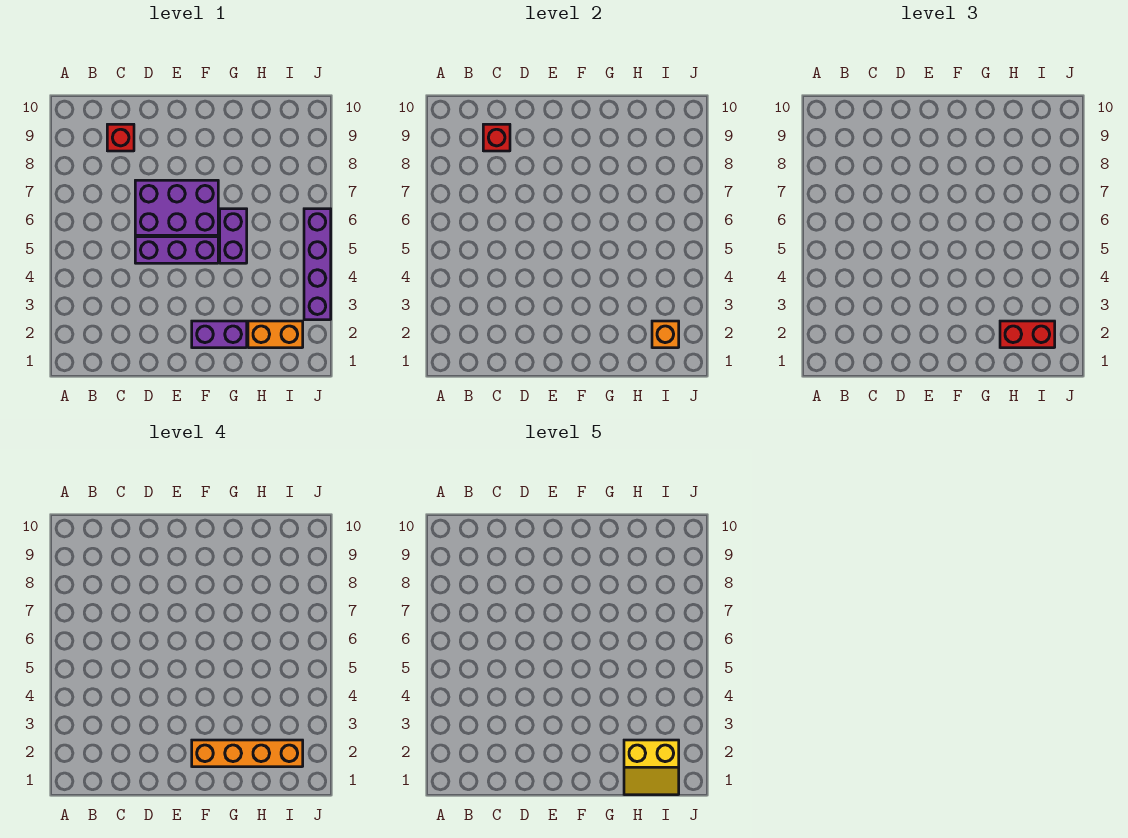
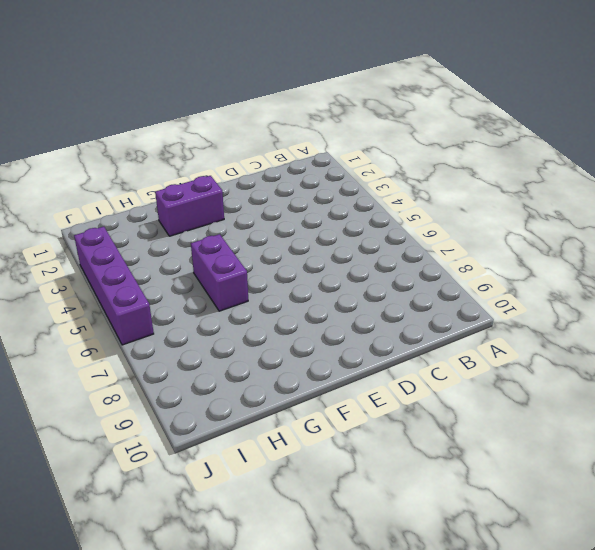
none -> red brick C9 level 1
none -> purple brick D5:F5 level 1
none -> purple brick D6:F7 level 1

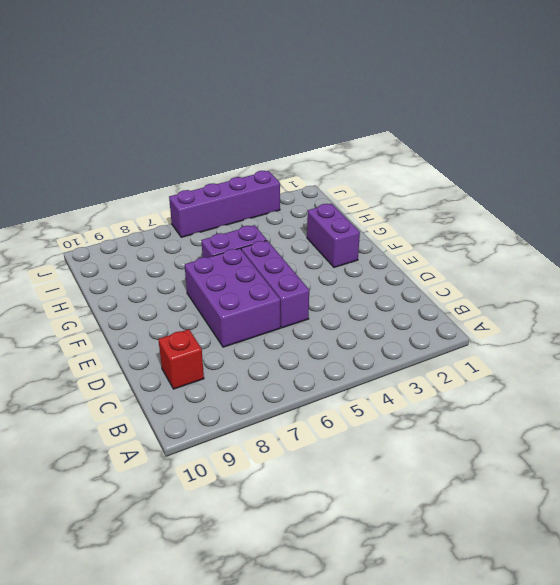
none -> orange brick H2:I2 level 1
none -> red brick C9 level 2
none -> orange brick I2 level 2

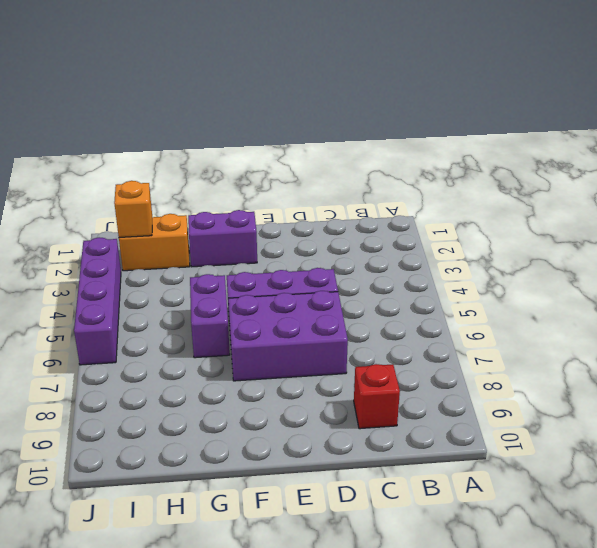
none -> red brick C9 level 2
none -> red brick H2:I2 level 3
none -> orange brick F2:I2 level 4

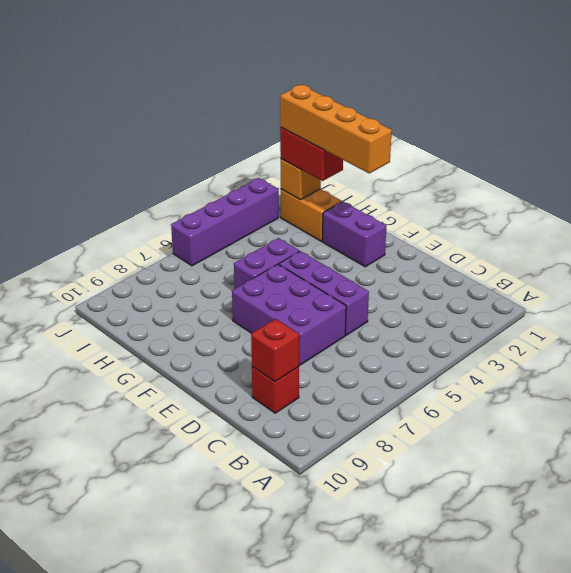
none -> yellow slope H1:I2 level 5 top 2

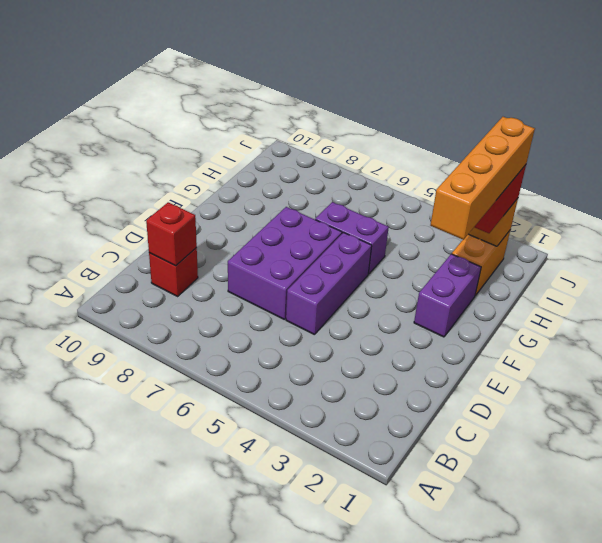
none -> purple brick J3:J6 level 1
none -> yellow slope H1:I2 level 5 top 2

